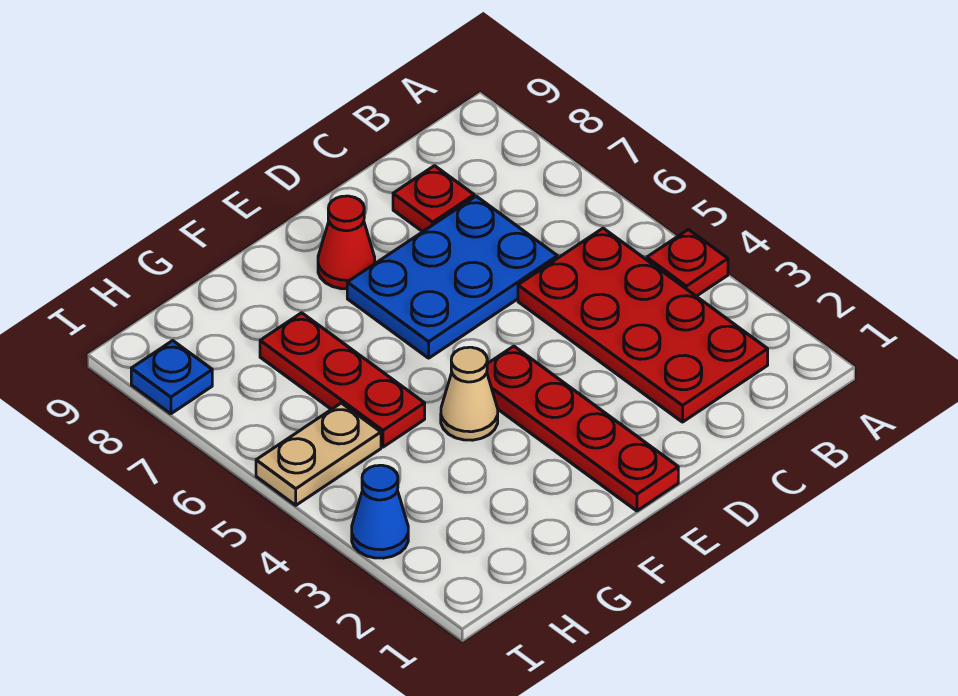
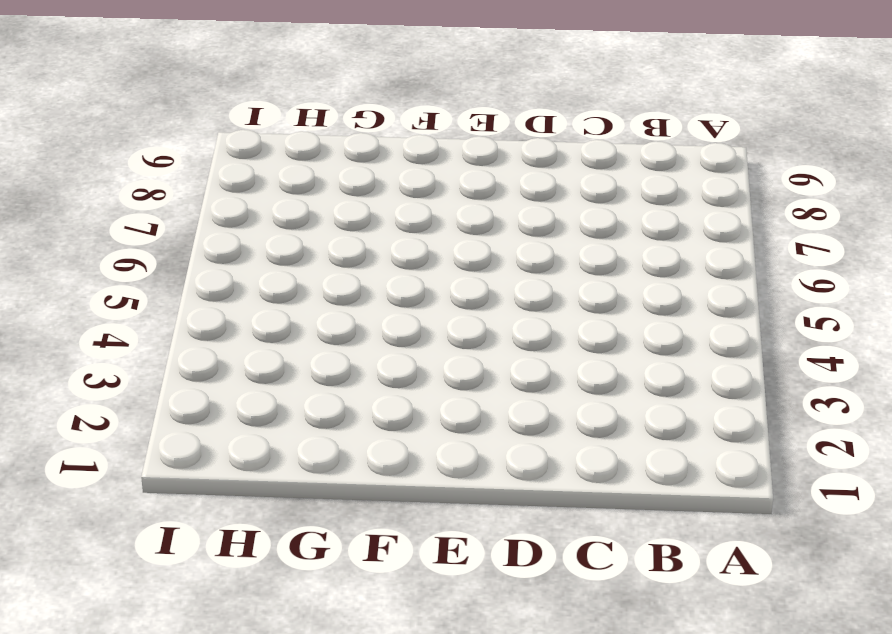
none -> red plate A4 level 1
none -> red plate B2:C5 level 1

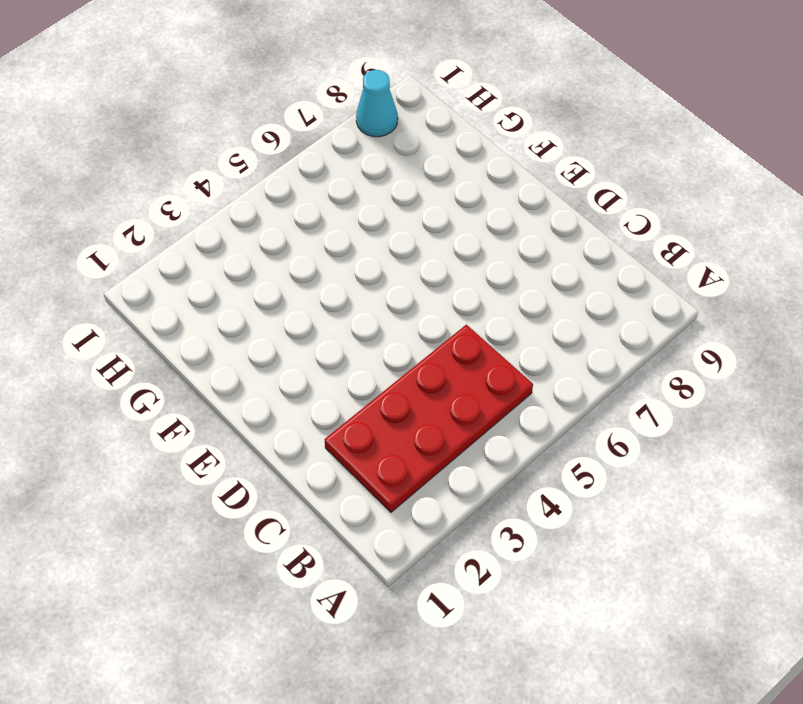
cyan cone I8 level 1 -> blue plate I8 level 1
none -> red plate A4 level 1
none -> blue plate C6:E7 level 1

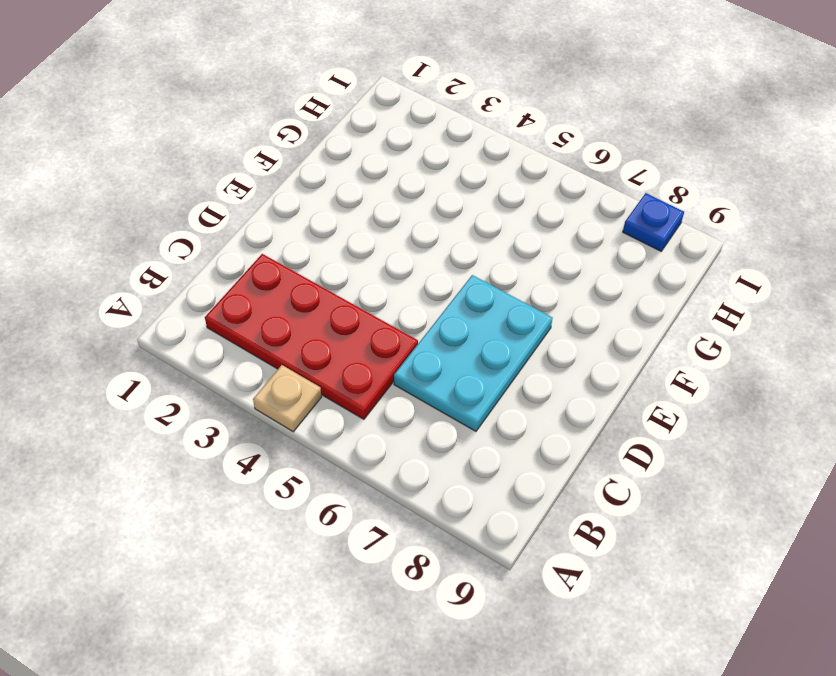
tan plate A4 level 1 -> red plate A4 level 1
cyan plate C6:E7 level 1 -> blue plate C6:E7 level 1
none -> red plate C8 level 1
none -> red plate E1:E4 level 1

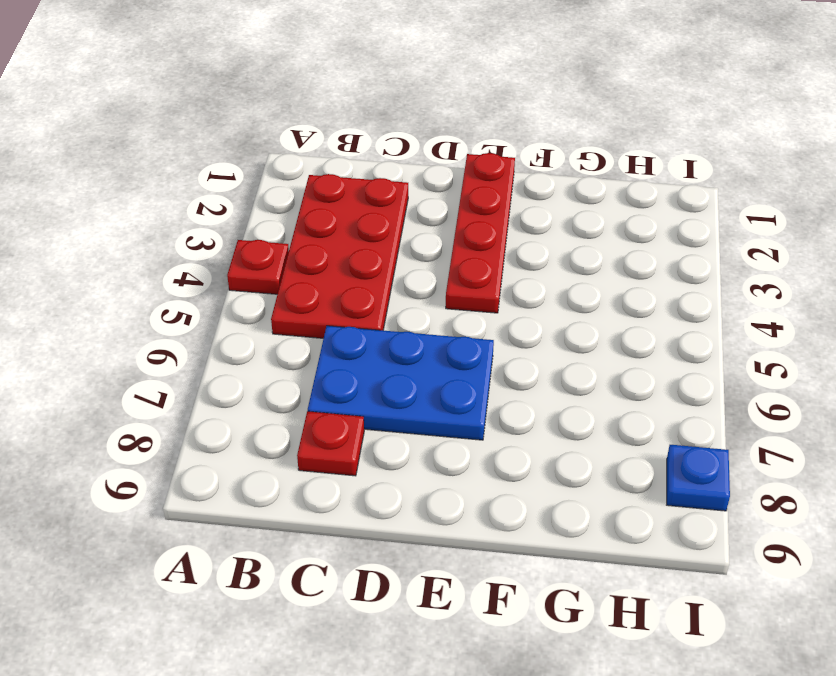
none -> red cone E8 level 1
none -> tan cone F4 level 1

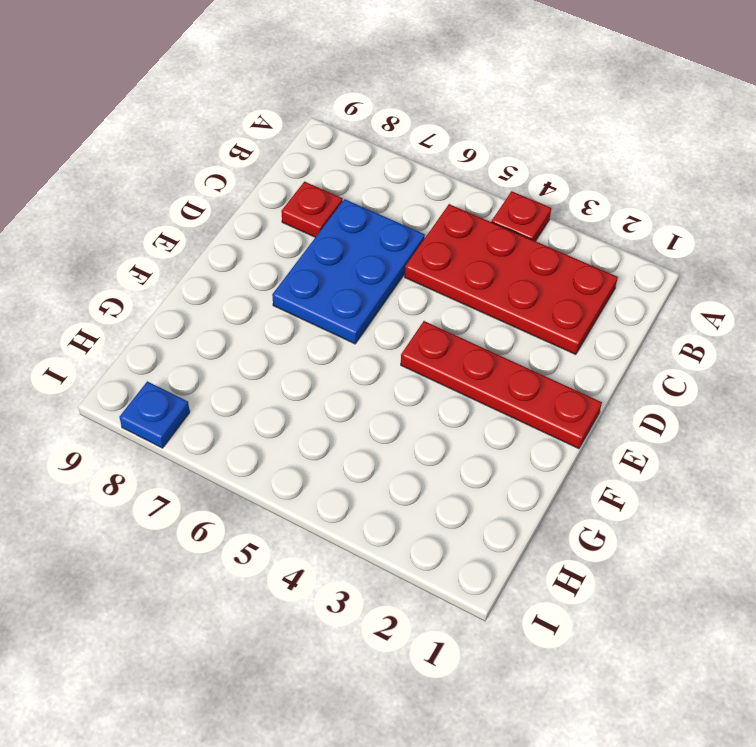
none -> red cone E8 level 1
none -> tan cone F4 level 1

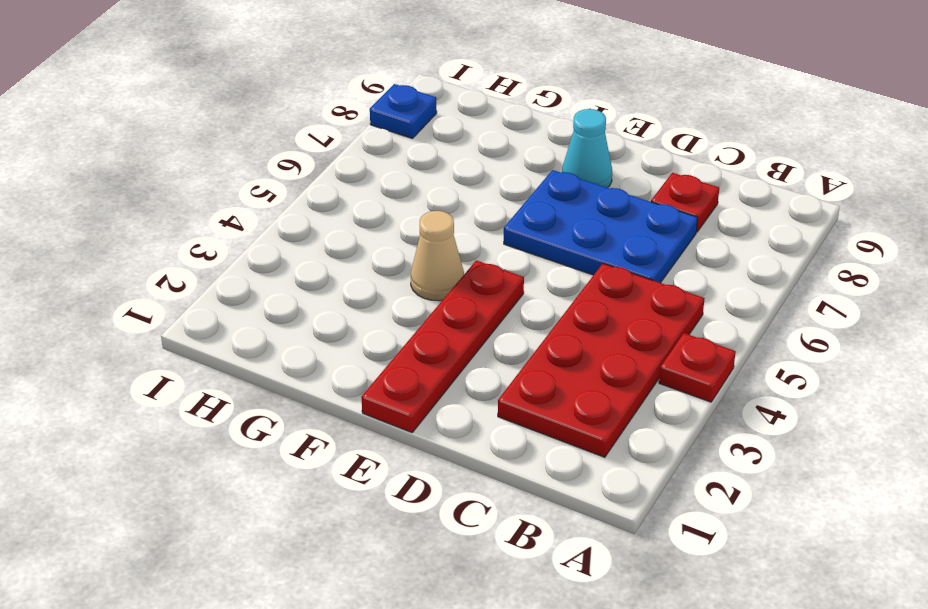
cyan cone E8 level 1 -> red cone E8 level 1
none -> red plate G5:G7 level 1
none -> tan plate H5:I5 level 1

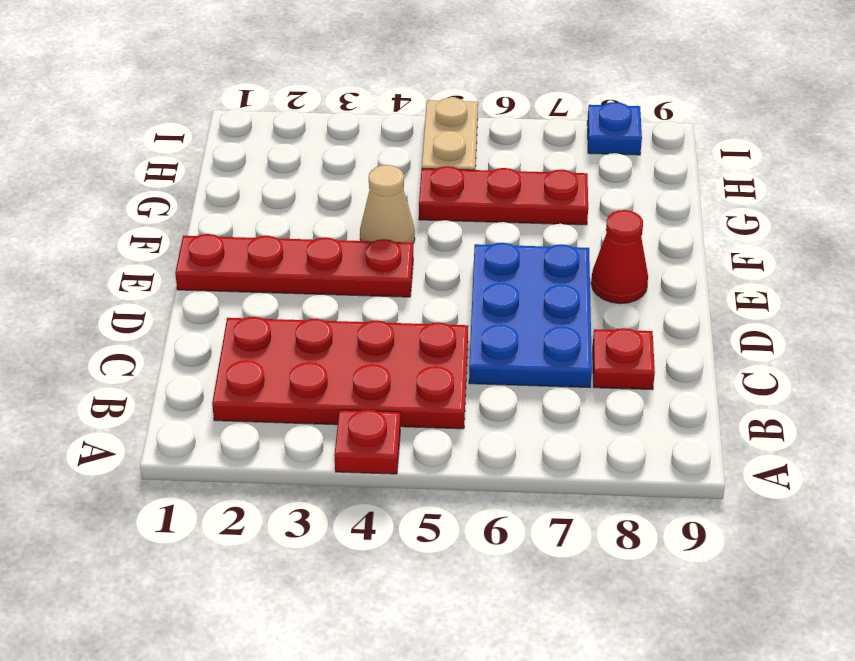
none -> blue cone I3 level 1

